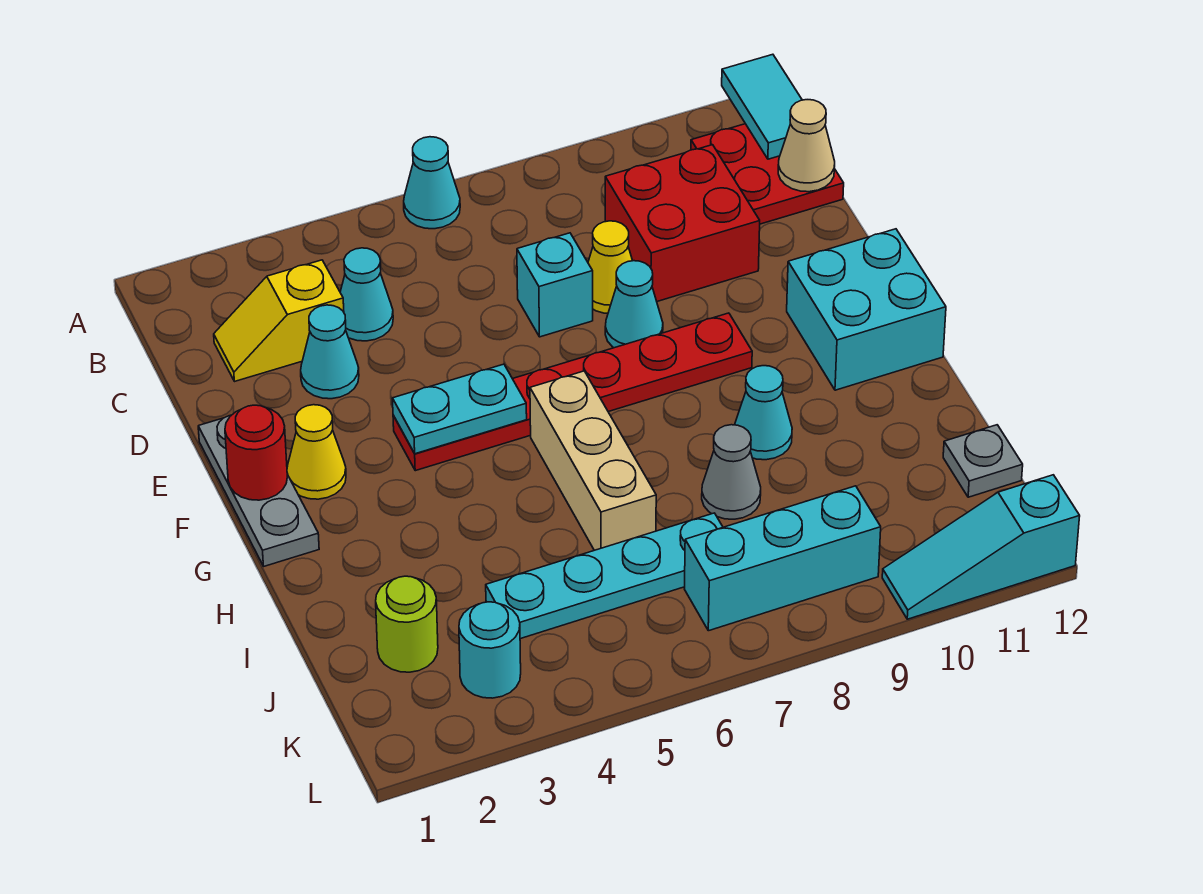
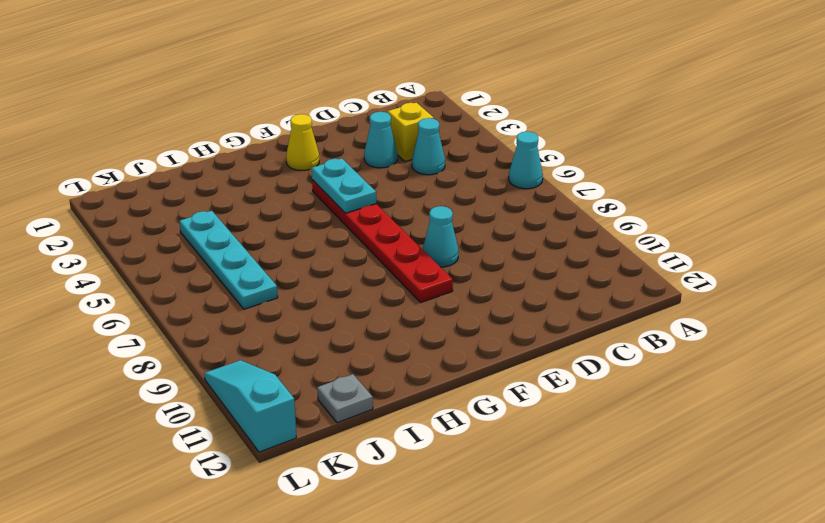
none -> red plate B11:C12 level 1
none -> red brick C9:D10 level 1
none -> cyan brick D7 level 1

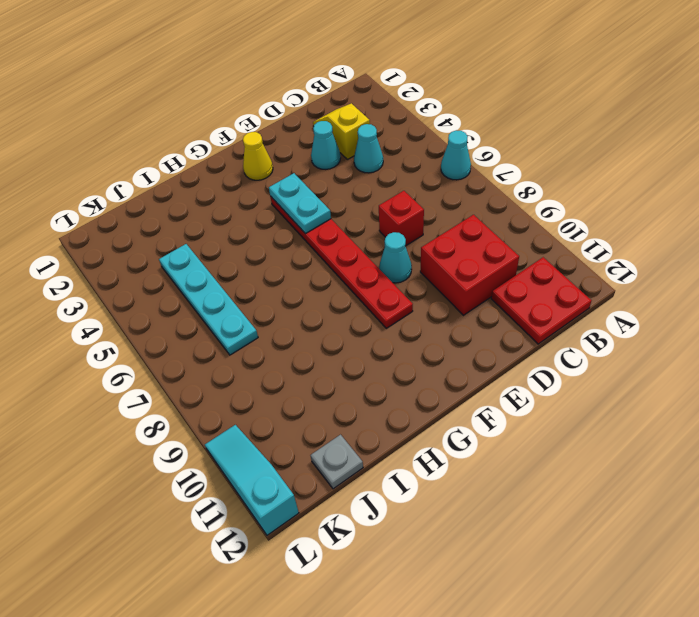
red brick D7 level 1 -> cyan brick D7 level 1
none -> yellow cone D8 level 1
none -> grey plate E1:G1 level 1
none -> cyan brick F11:G12 level 1

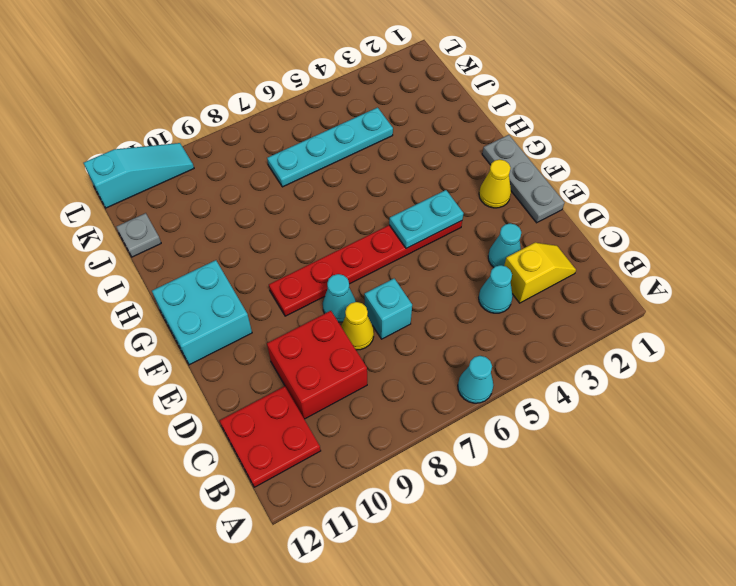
none -> tan brick G6:I6 level 1
none -> cyan cone H9 level 1
none -> grey cone I8 level 1

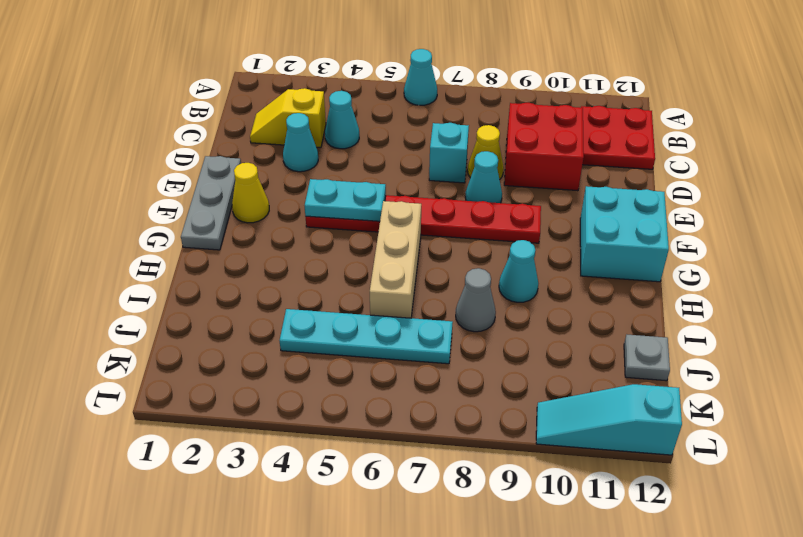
none -> lime round brick J2 level 1
none -> cyan round brick K3 level 1
none -> cyan brick K7:K9 level 1

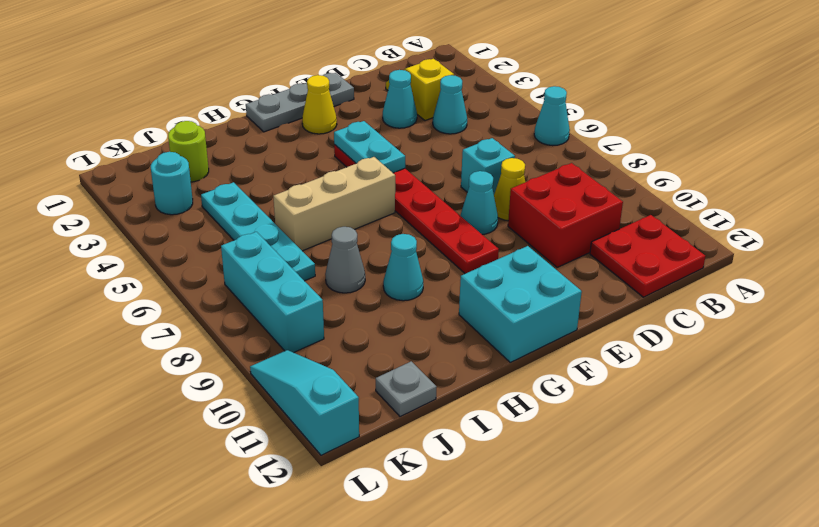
none -> cyan tile A12:B12 level 2
none -> tan cone C12 level 2
none -> red round brick F1 level 2

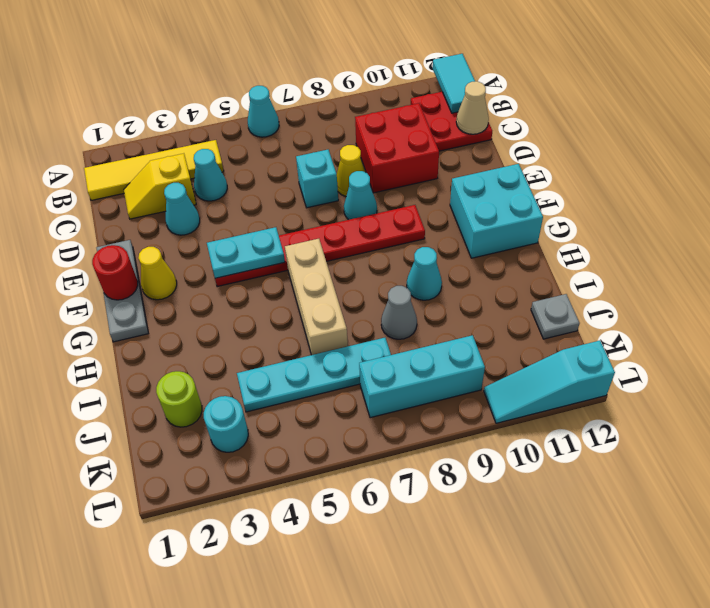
yellow tile B1:B4 level 1 -> none

